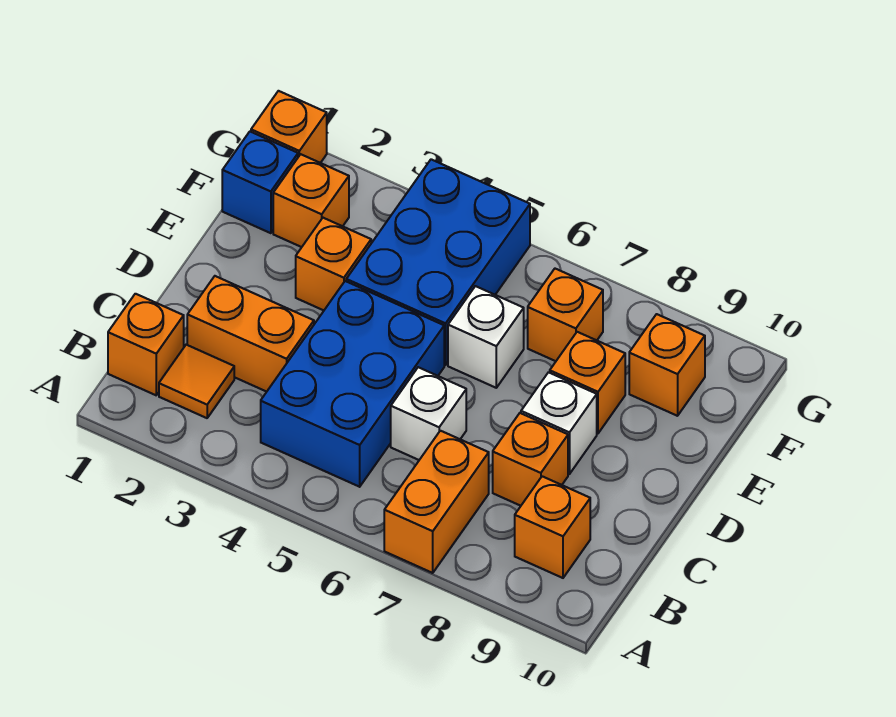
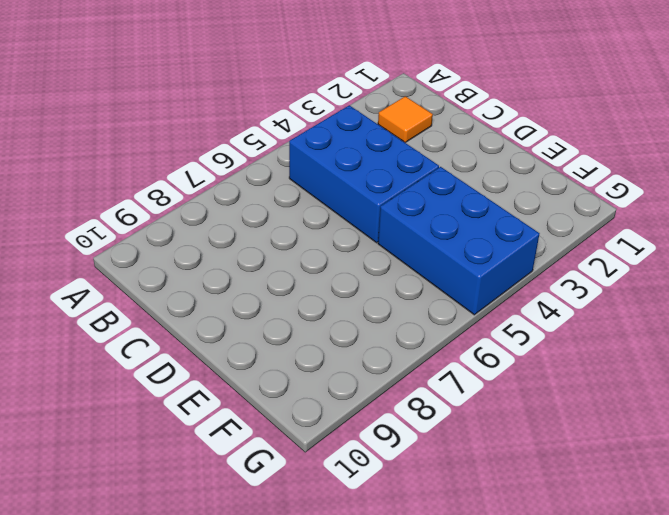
none -> orange brick A7:B7 level 1
none -> orange brick B1 level 1
none -> orange brick B9 level 1

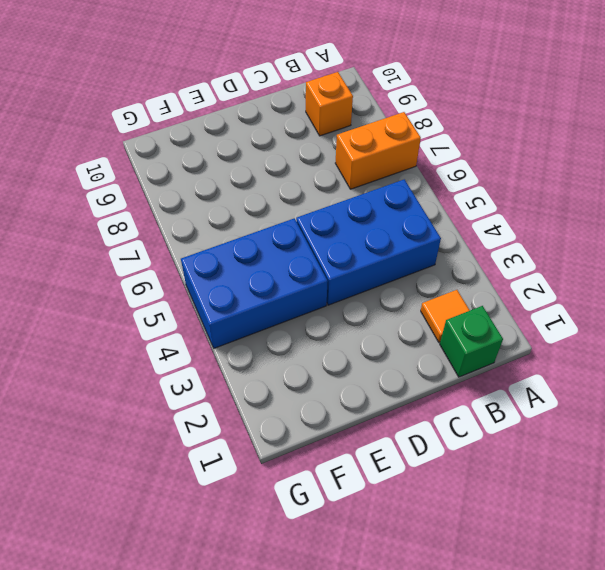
green brick B1 level 1 -> orange brick B1 level 1
none -> orange brick C2:C3 level 1
none -> white brick C6 level 1
none -> orange brick C8 level 1

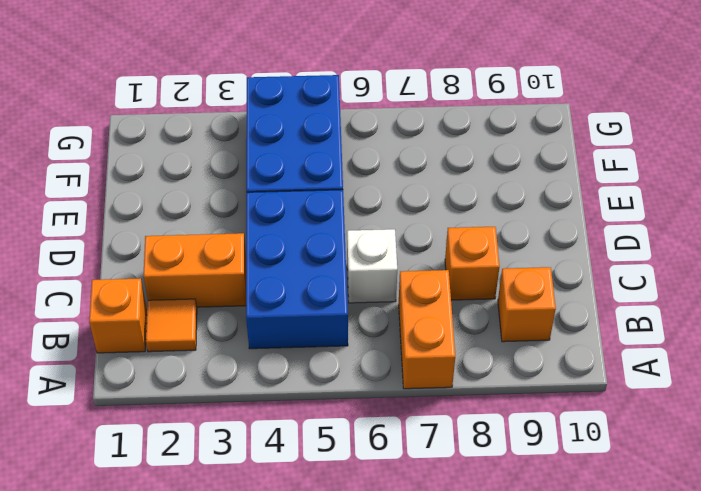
none -> white brick D8 level 1
none -> orange brick E3 level 1
none -> white brick E6 level 1

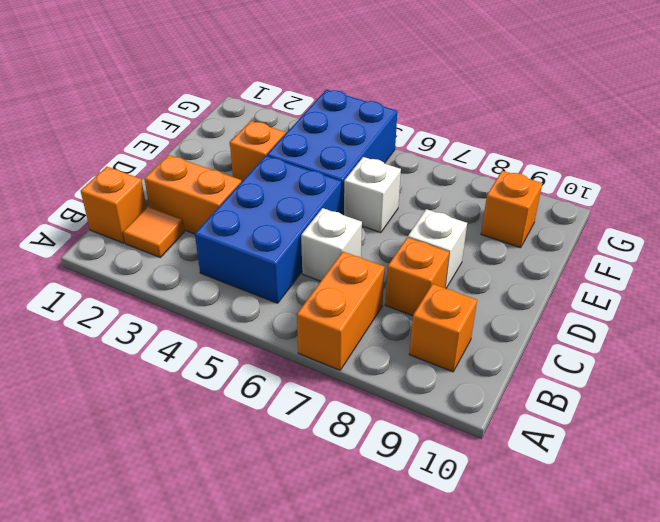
none -> orange brick E8 level 1
none -> blue brick F1 level 1
none -> orange brick F2 level 1

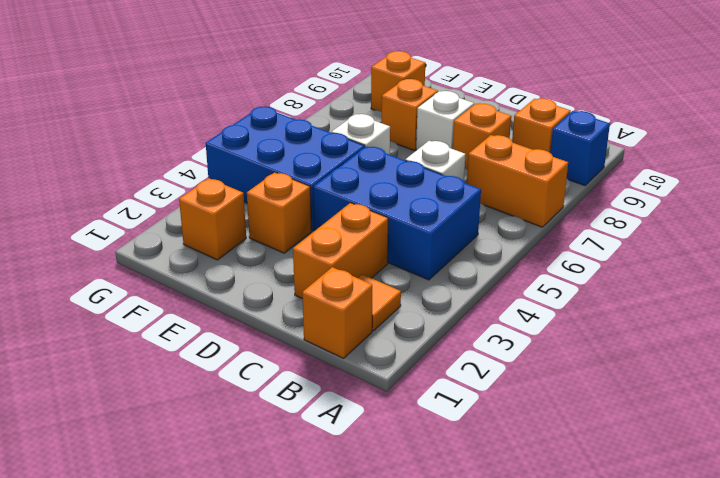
blue brick A9 level 1 -> blue brick F1 level 1
none -> orange brick F7 level 1
none -> orange brick G1 level 1

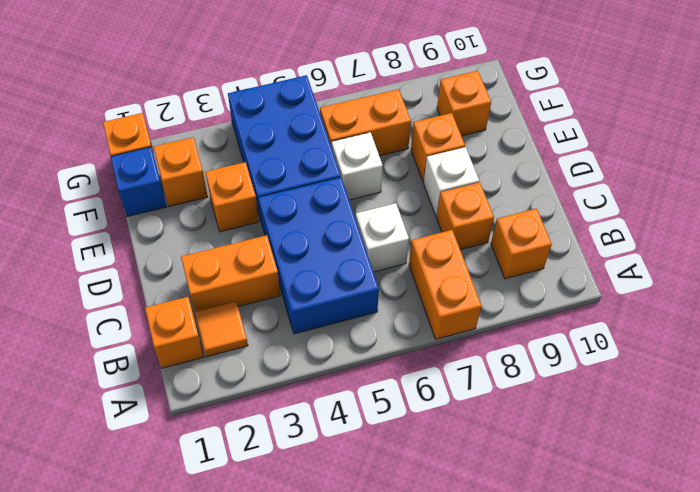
orange brick F6:F7 level 1 -> orange brick F7 level 1

